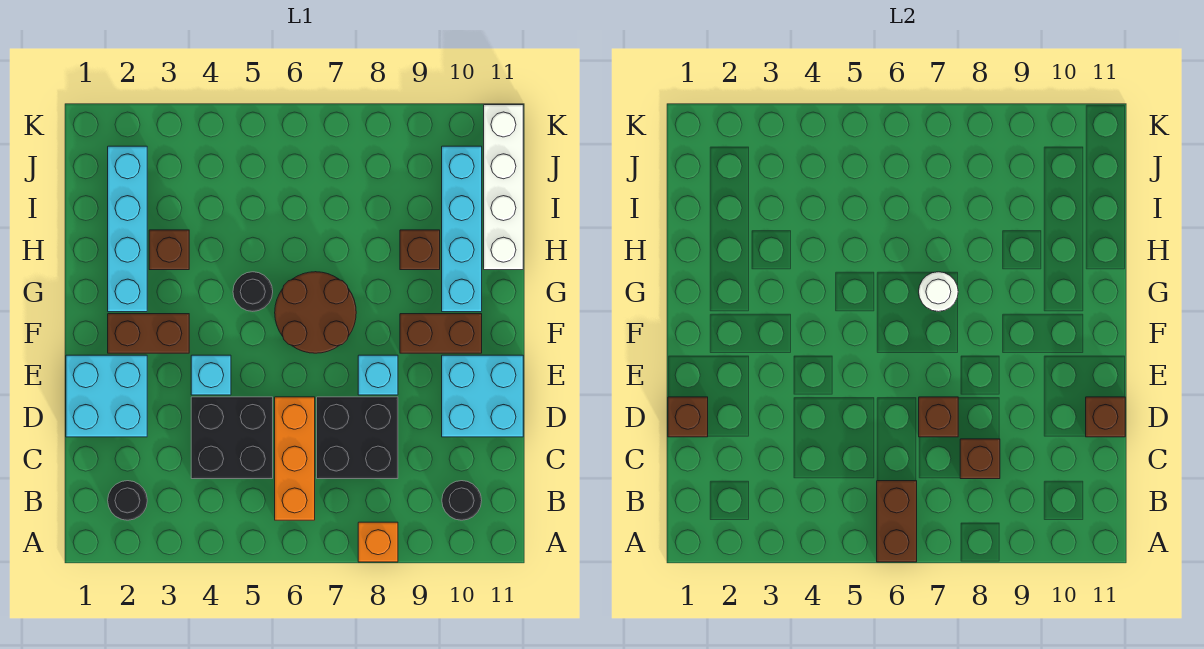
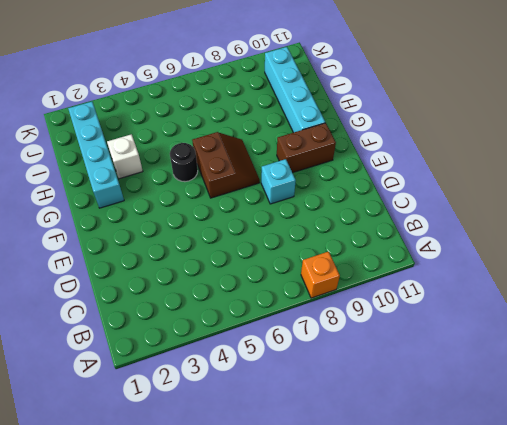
brown slope F6:G7 level 1 top 6 -> brown round brick F6:G7 level 1
white brick H3 level 1 -> brown brick H3 level 1
none -> black round brick B2 level 1
none -> orange brick B6:D6 level 1
none -> black round brick B10 level 1

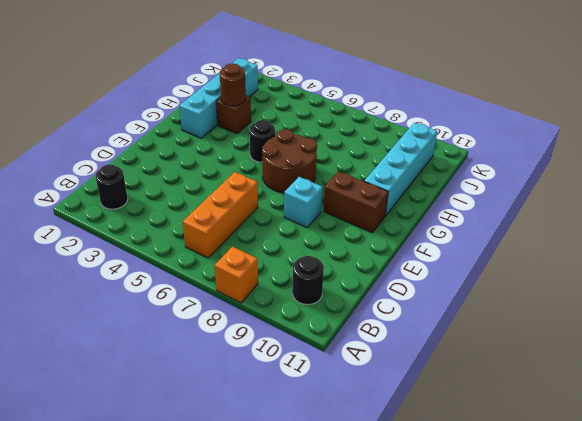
brown round brick H3 level 2 -> none
none -> black brick C4:D5 level 1
none -> black brick C7:D8 level 1
none -> cyan brick D1:E2 level 1

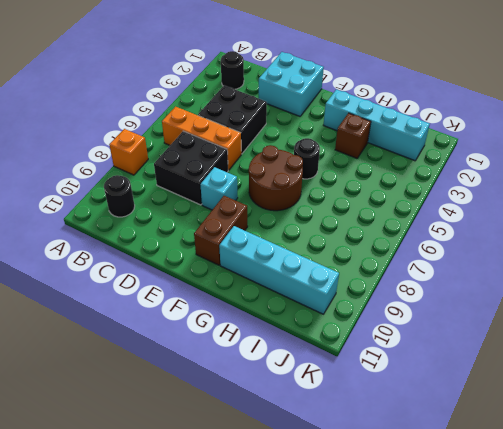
none -> cyan brick D10:E11 level 1
none -> cyan brick E4 level 1
none -> brown brick F2:F3 level 1

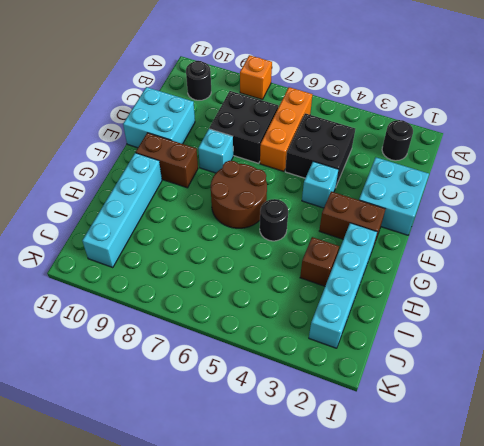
none -> brown brick H9 level 1
none -> white brick H11:K11 level 1
none -> brown brick A6:B6 level 2

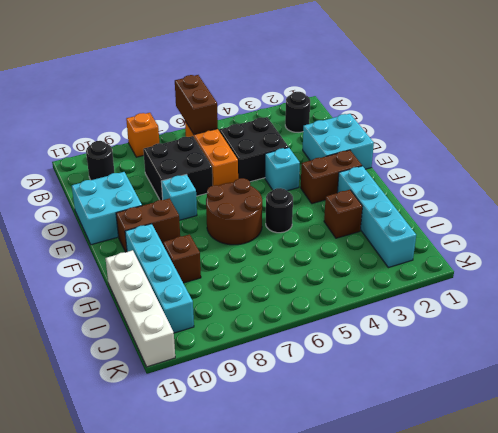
none -> brown brick C8 level 2
none -> brown brick D1 level 2
none -> brown brick D7 level 2

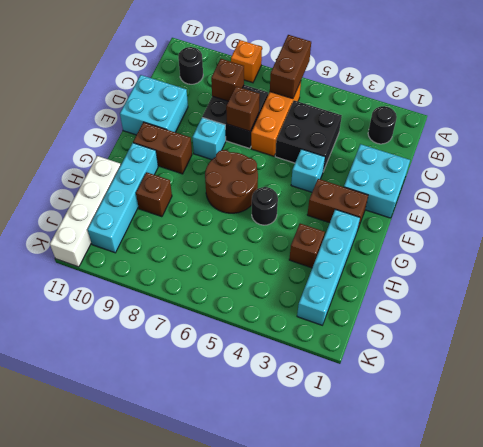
none -> brown brick D1 level 2
none -> brown brick D11 level 2
none -> white round brick G7 level 2

